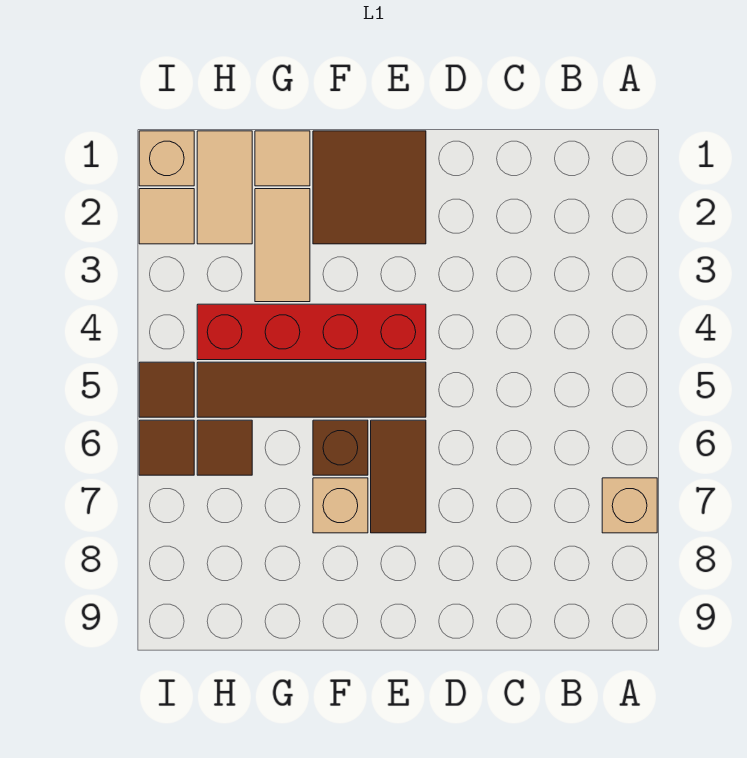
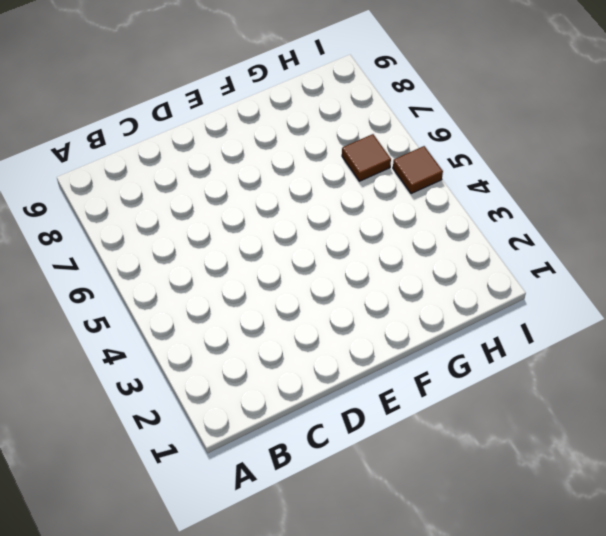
none -> tan brick A7 level 1
none -> brown tile E1:F2 level 1
none -> red brick E4:H4 level 1

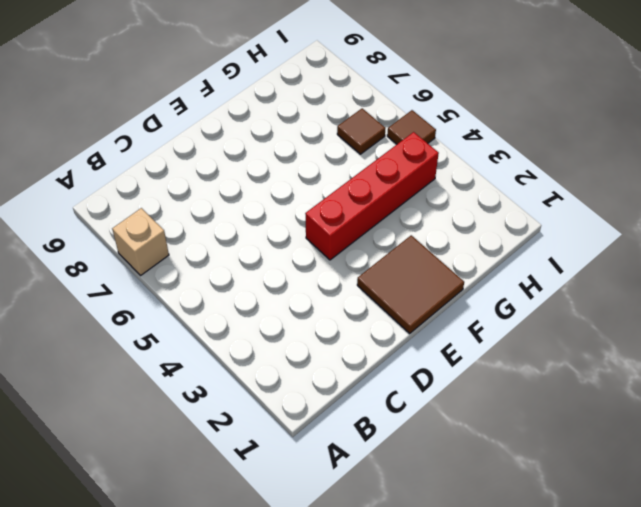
none -> brown tile E5:H5 level 1
none -> brown tile E6:E7 level 1
none -> brown brick F6 level 1

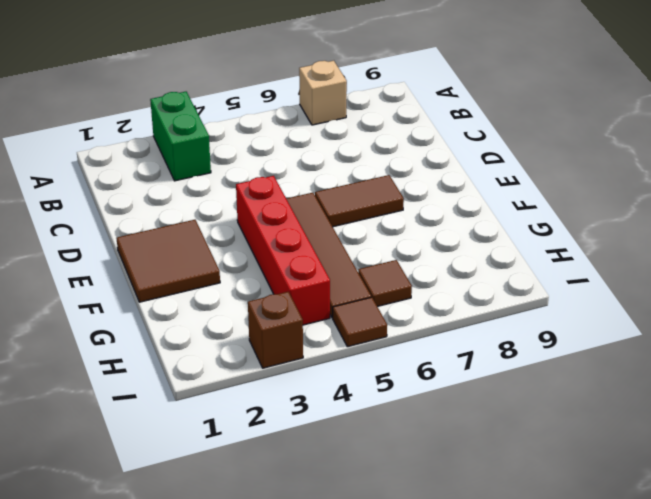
green brick A3:B3 level 1 -> none
brown brick I3 level 1 -> brown brick F6 level 1
none -> tan brick F7 level 1
none -> tan tile G1 level 1
none -> tan tile G2:G3 level 1

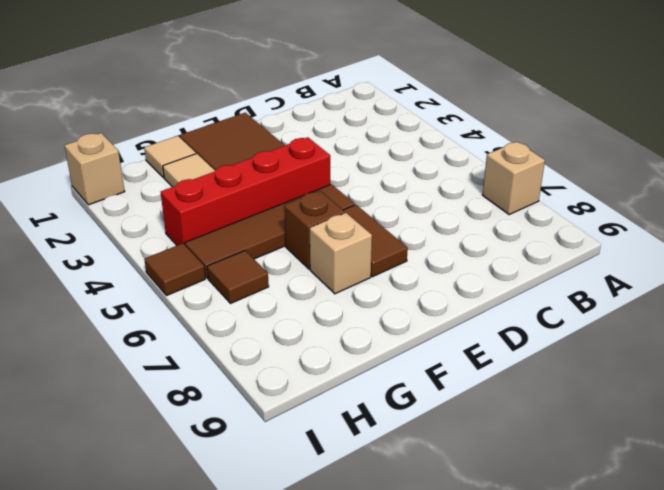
none -> tan tile H1:H2 level 1
none -> tan tile I2 level 1
none -> brown tile I6 level 1

